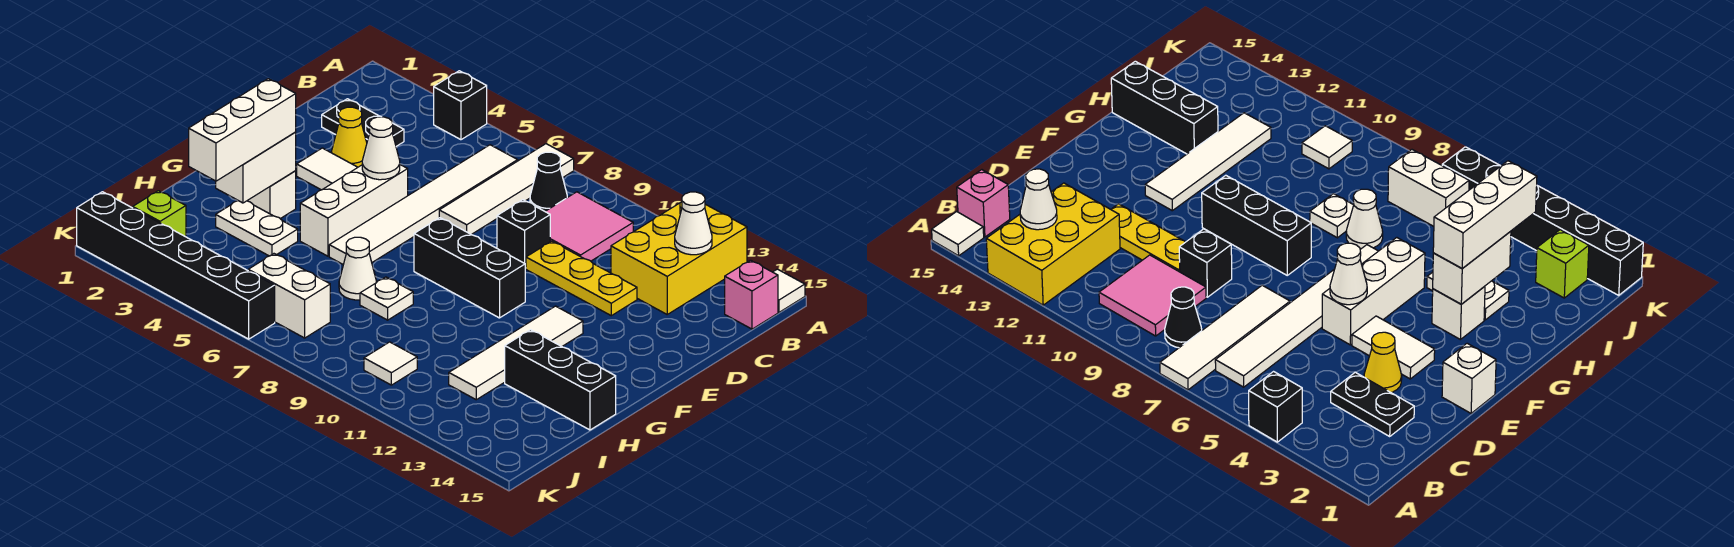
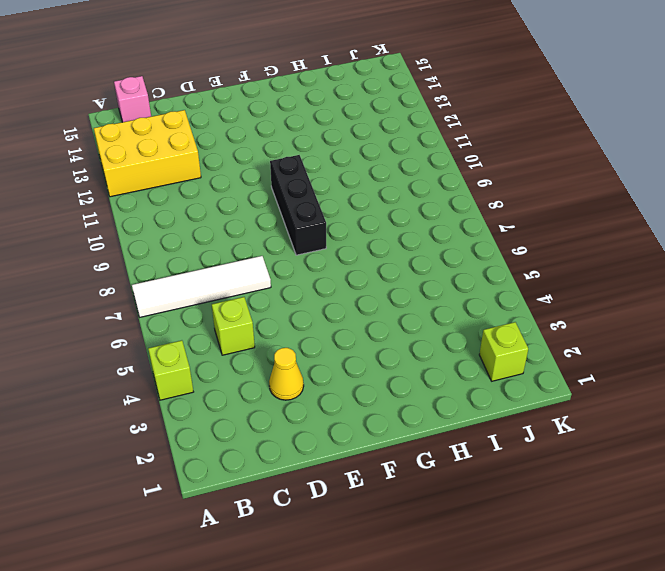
lime brick A4 level 1 -> black brick A4 level 1
lime brick C5 level 1 -> none
none -> white tile A15 level 1
none -> white tile B6:G6 level 1
none -> black cone B8 level 1
none -> pink tile B9:C10 level 1

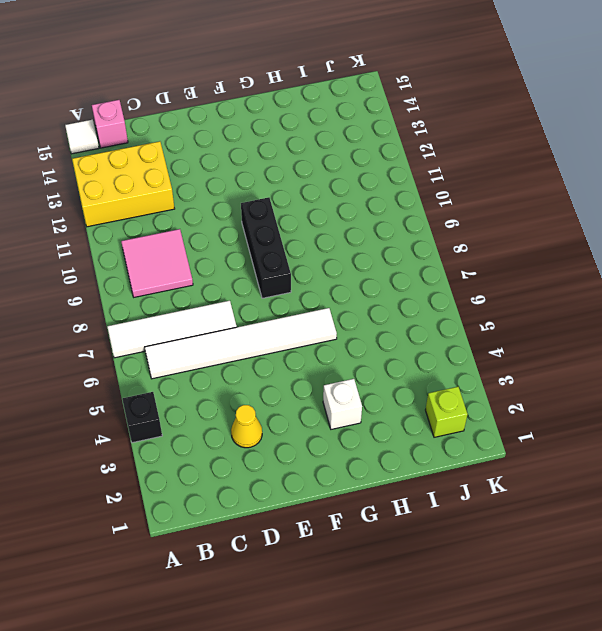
none -> black cone B8 level 1
none -> black plate C2:C3 level 1
none -> black brick D9 level 1
none -> yellow plate D10:D12 level 1

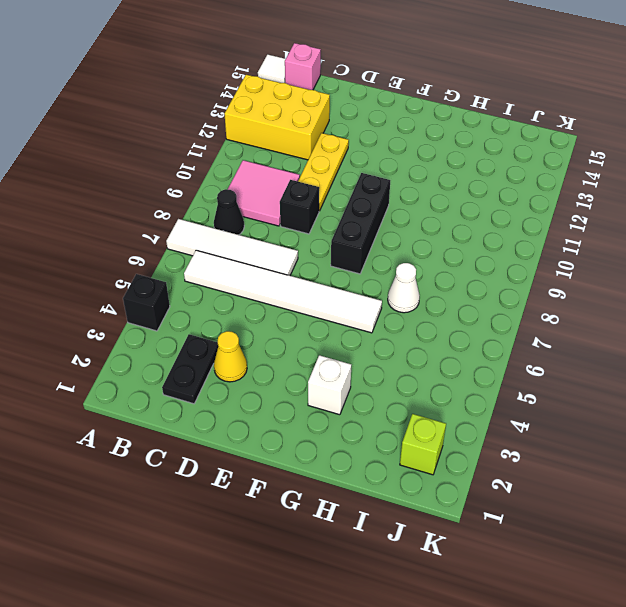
none -> white brick E1 level 1
none -> white tile E3:E4 level 1
none -> white brick E5:G5 level 1
none -> white tile F12:I12 level 1

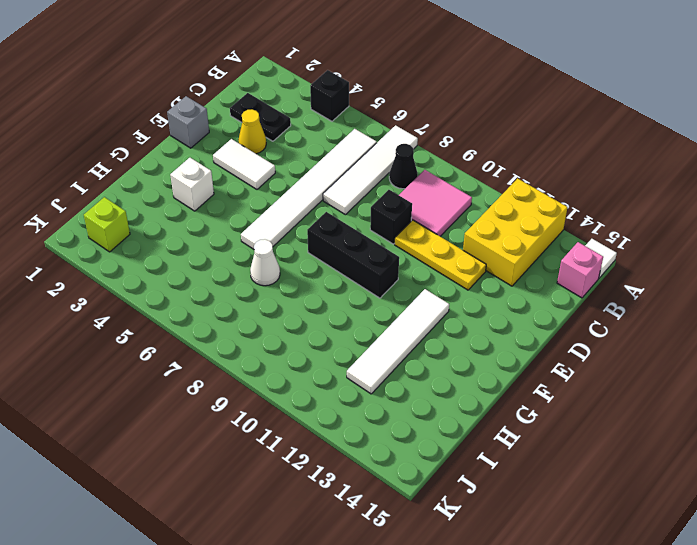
grey brick E1 level 1 -> white brick E1 level 1
none -> white brick E5:G5 level 1
none -> white plate H3:H4 level 1
none -> white plate H8 level 1
none -> black brick H13:H15 level 1

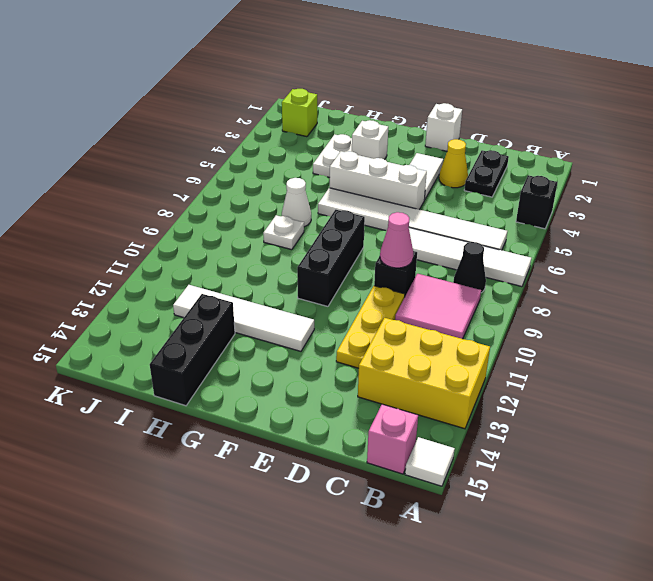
pink cone D9 level 2 -> none
none -> white brick J6:J7 level 1
none -> white tile J10 level 1
none -> black brick K1:K6 level 1
none -> white cone B13 level 2

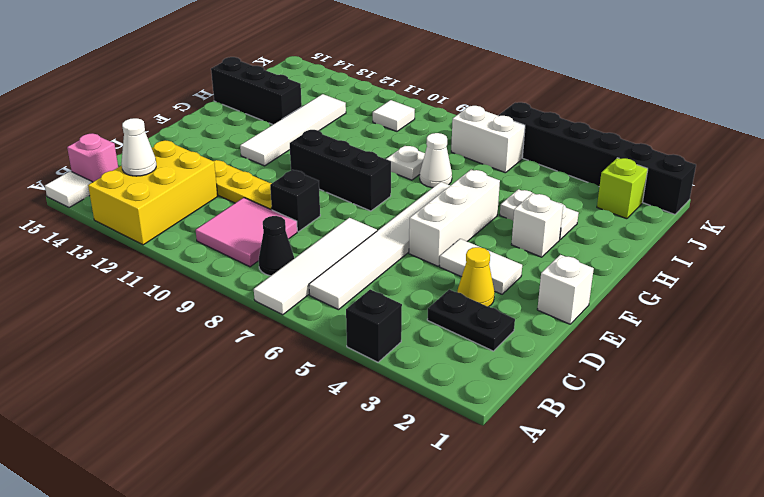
none -> white cone E5 level 2
none -> white brick G3:H3 level 2
none -> white brick G3:I3 level 3

